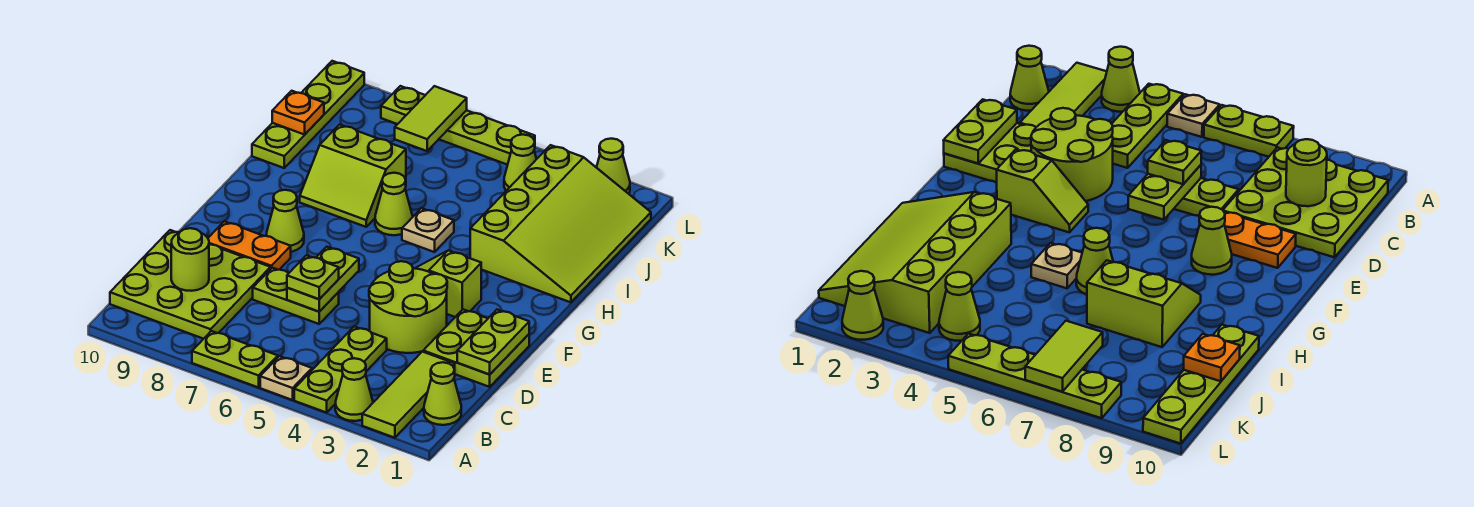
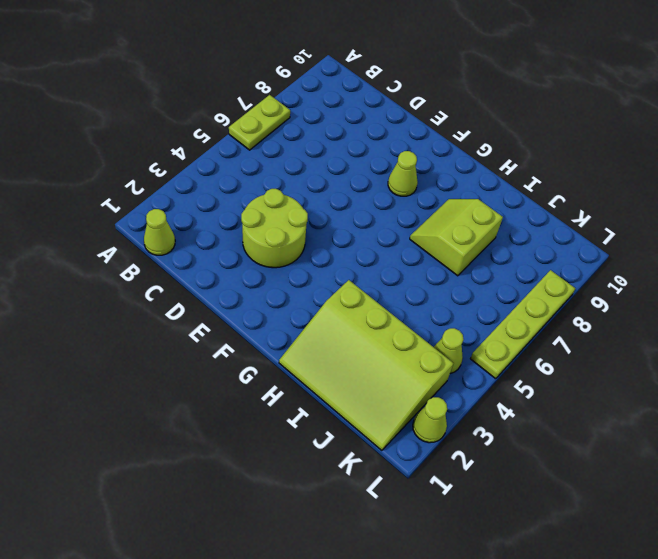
none -> lime tile A2:C2 level 1
none -> lime cone A3 level 1
none -> lime plate A4:C4 level 1

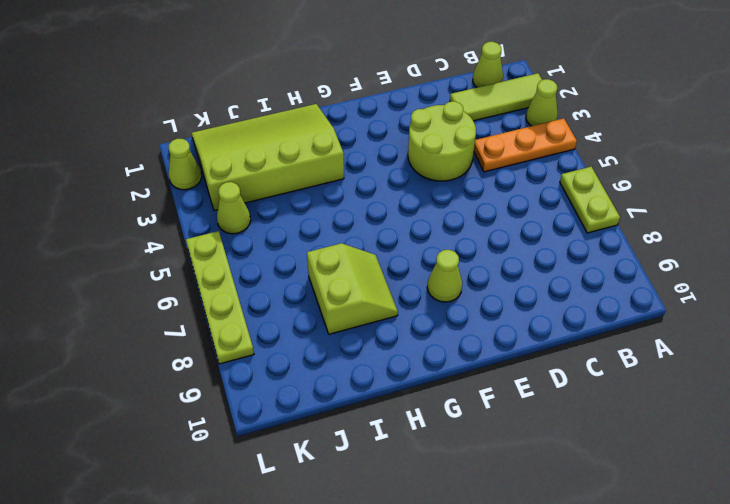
orange plate A4:C4 level 1 -> lime plate A4:C4 level 1
none -> tan plate A5 level 1
none -> lime plate B8:D10 level 1
none -> lime plate D1:E2 level 1

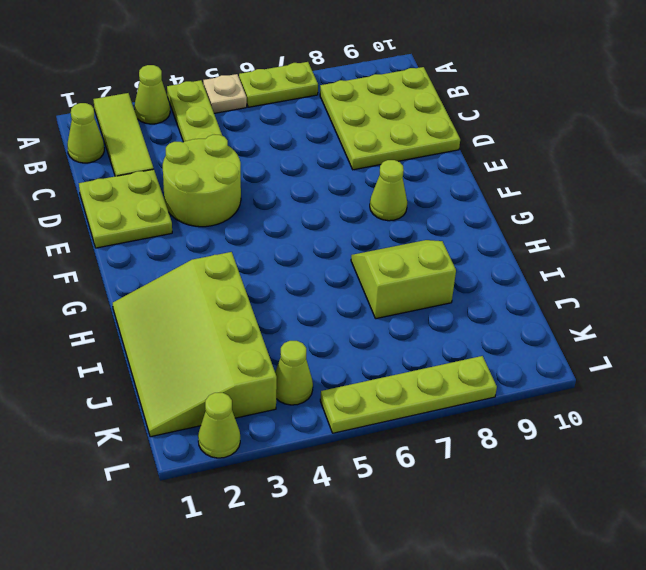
none -> lime plate D6:D7 level 1
none -> orange plate E8:E9 level 1
none -> lime slope F3:F4 level 1 top 3

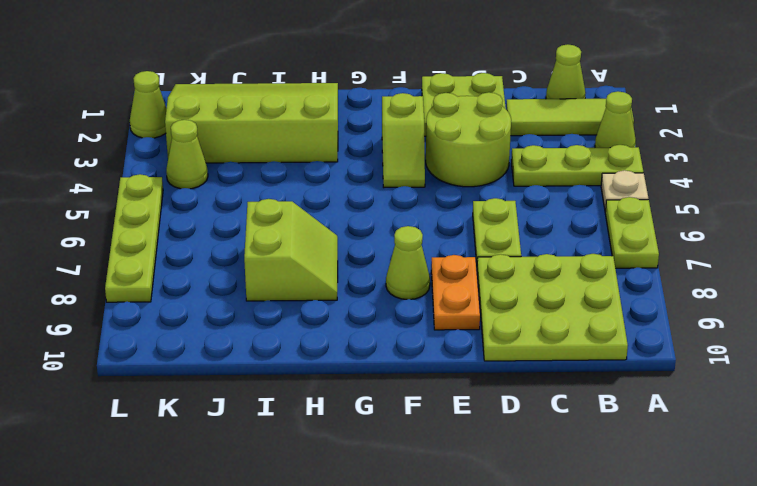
none -> tan plate H5 level 1
none -> lime cone H6 level 1
none -> lime plate I10:L10 level 1

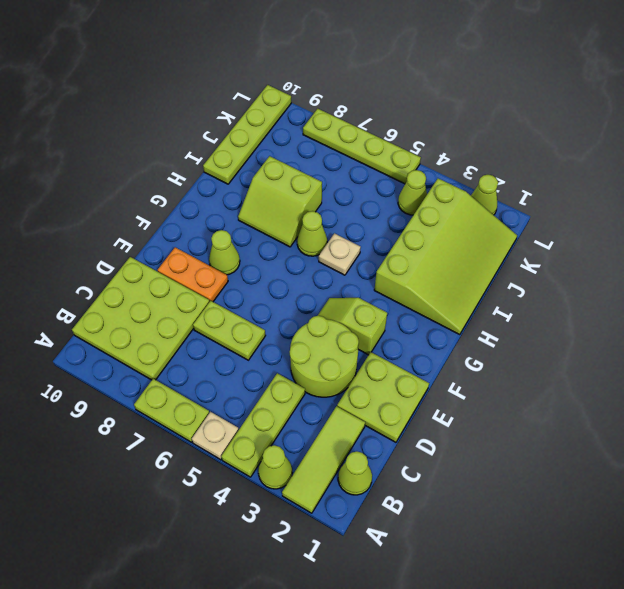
none -> lime round brick C9 level 2
none -> lime plate D1:E1 level 2
none -> lime plate D6:E6 level 2

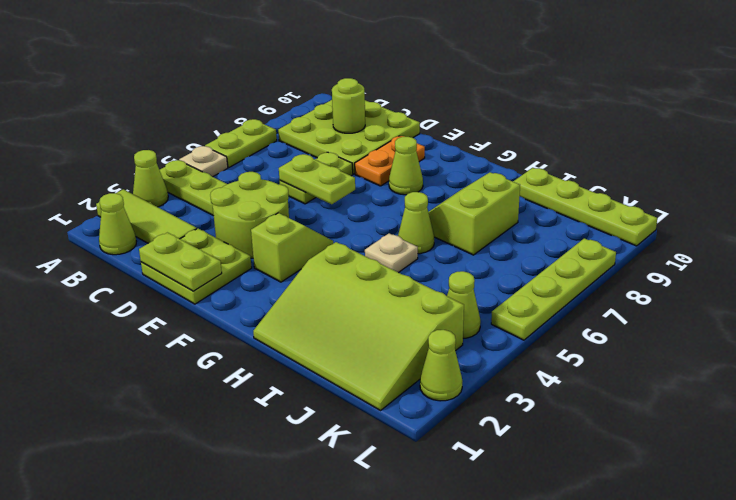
none -> orange plate J10 level 2
none -> lime tile K7:L7 level 2
none -> lime plate D6 level 3

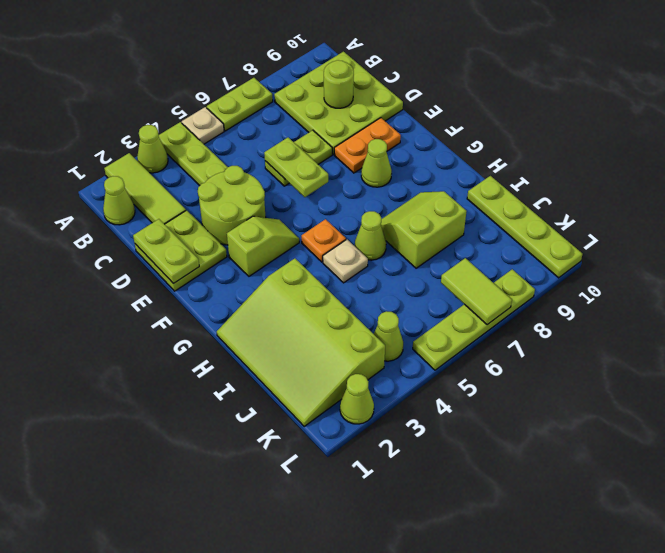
orange plate G5 level 1 -> orange plate J10 level 2
none -> lime plate D6 level 3

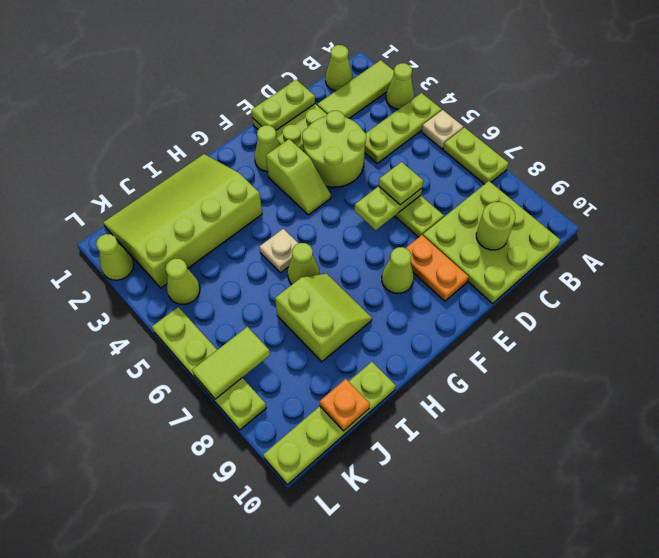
lime cone F2 level 1 -> none

